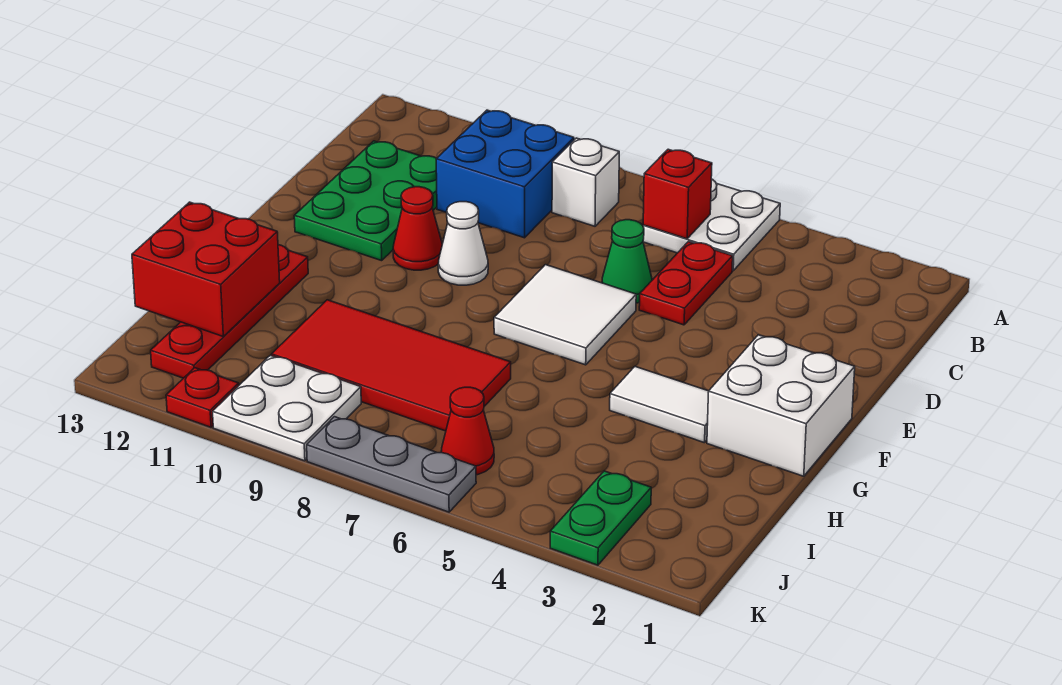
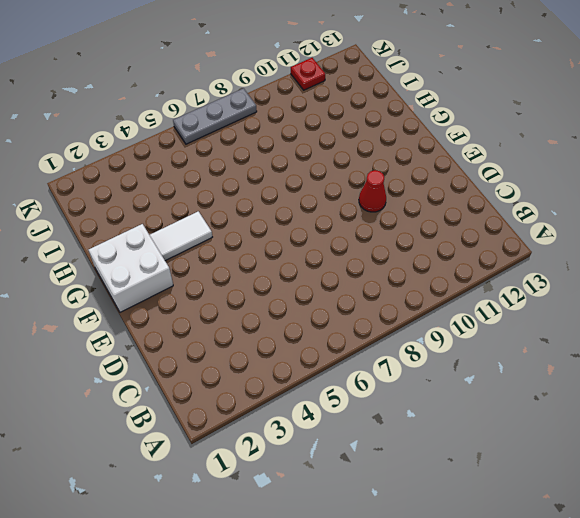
none -> white plate A5:B6 level 1
none -> white brick B8 level 1
none -> blue brick B9:C10 level 1

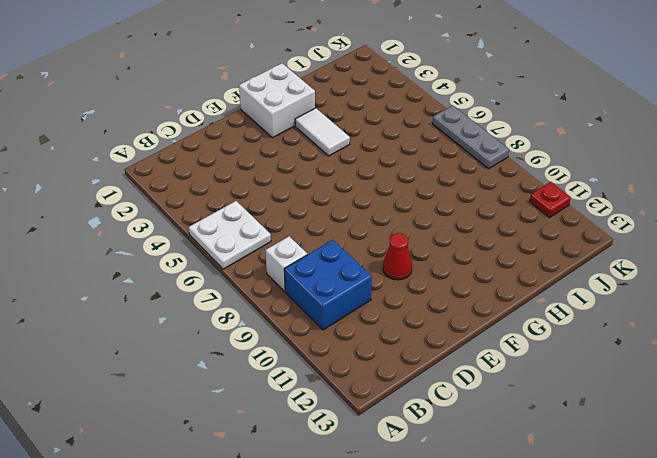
none -> red plate C5:D5 level 1
none -> green plate C11:E12 level 1
none -> green cone D6 level 1

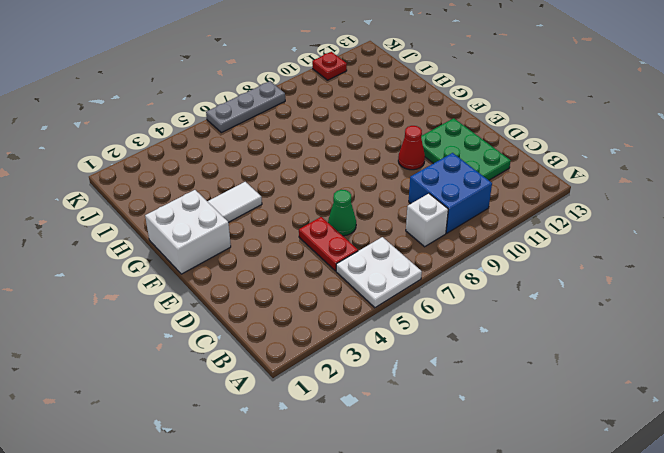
none -> white tile E6:F7 level 1
none -> white cone E9 level 1
none -> red plate G12:J12 level 1

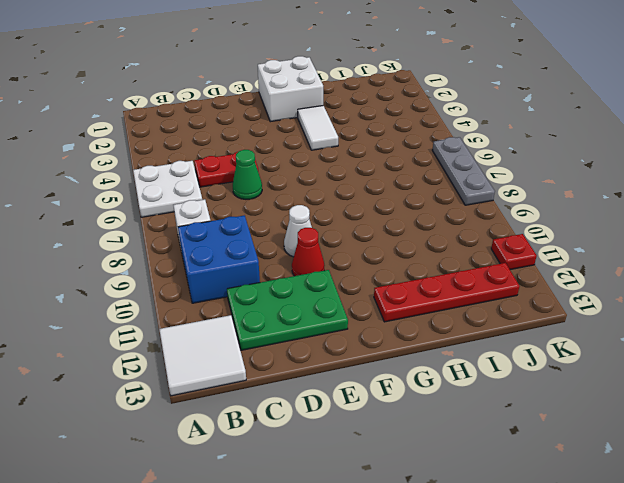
white tile A12:B13 level 1 -> white tile E6:F7 level 1
none -> red tile H7:I10 level 1
none -> green plate J3:K3 level 1
none -> red cone J6 level 1

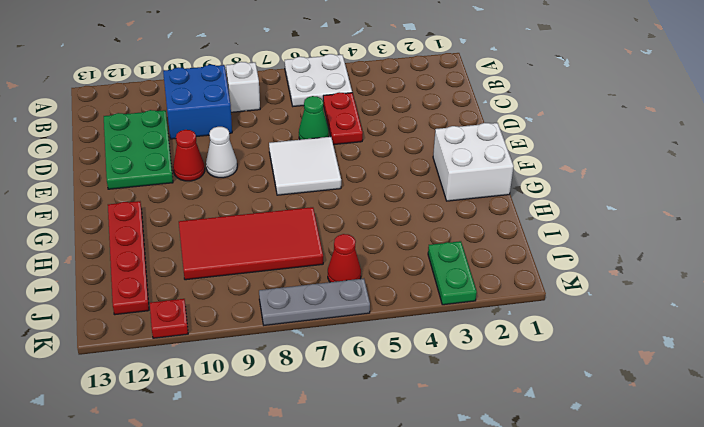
none -> white tile G3:G4 level 1
none -> white plate J9:K10 level 1
none -> red brick B6 level 2

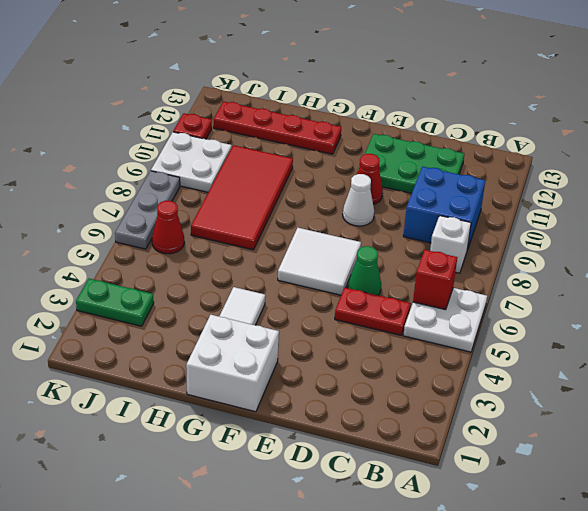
none -> red brick H12:I13 level 2

